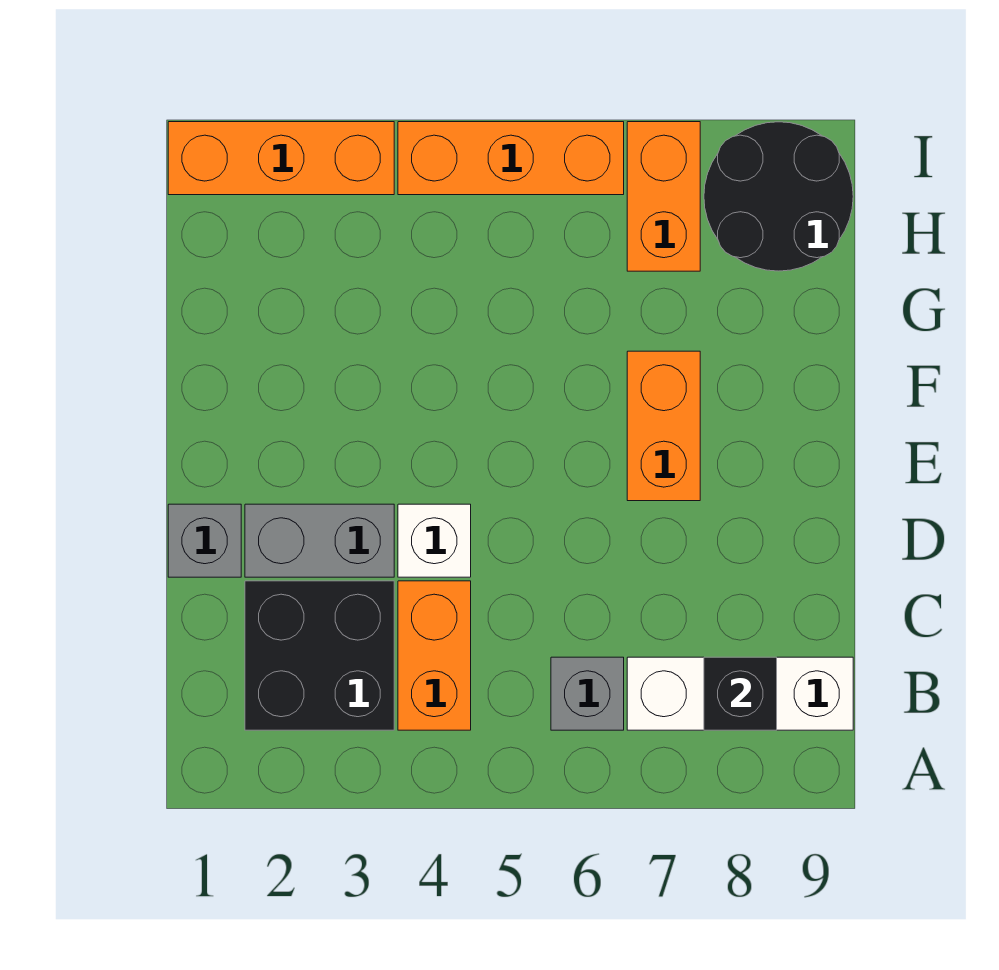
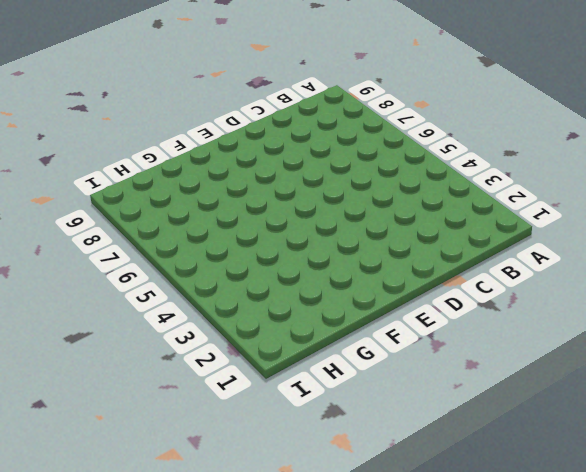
none -> black brick B2:C3 level 1
none -> orange brick B4:C4 level 1
none -> grey brick B6 level 1

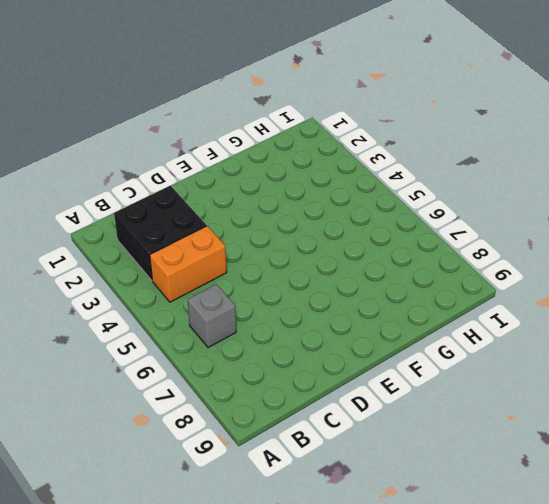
none -> white brick B7:B9 level 1
none -> grey brick D1 level 1
none -> grey brick D2:D3 level 1

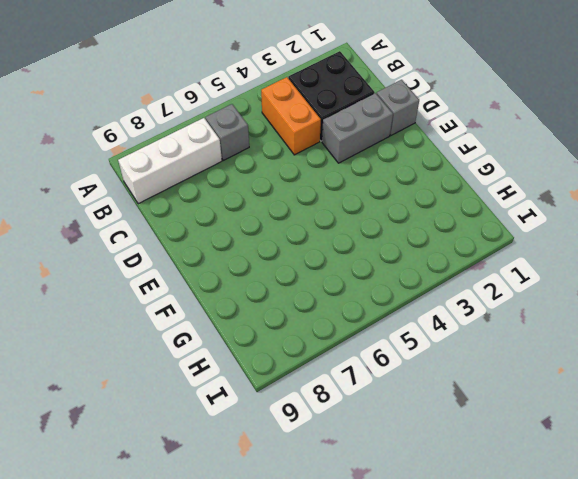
none -> white brick D4 level 1
none -> orange brick E7:F7 level 1
none -> orange brick H7:I7 level 1

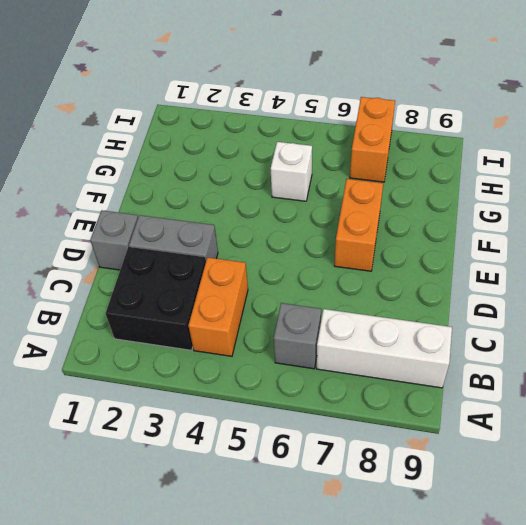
white brick G5 level 1 -> white brick D4 level 1
none -> black round brick H8:I9 level 1
none -> orange brick I1:I3 level 1
none -> orange brick I4:I6 level 1

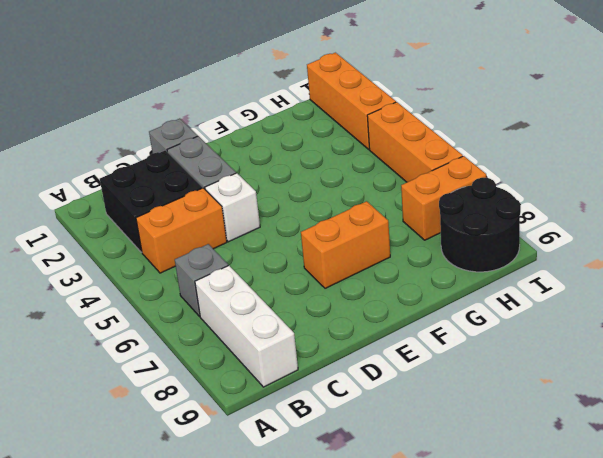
none -> black brick B8 level 2

